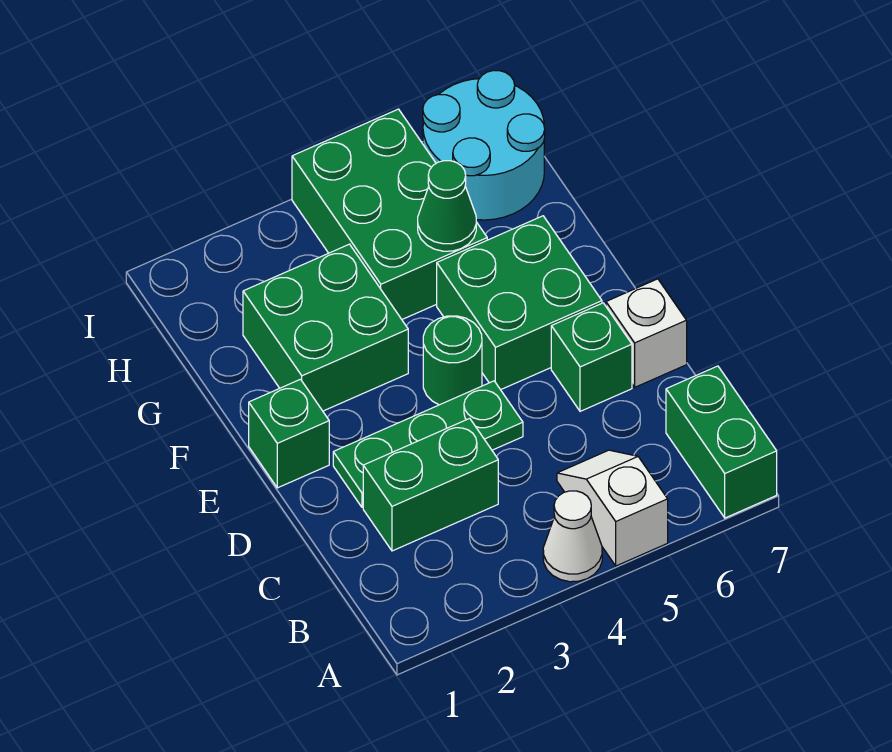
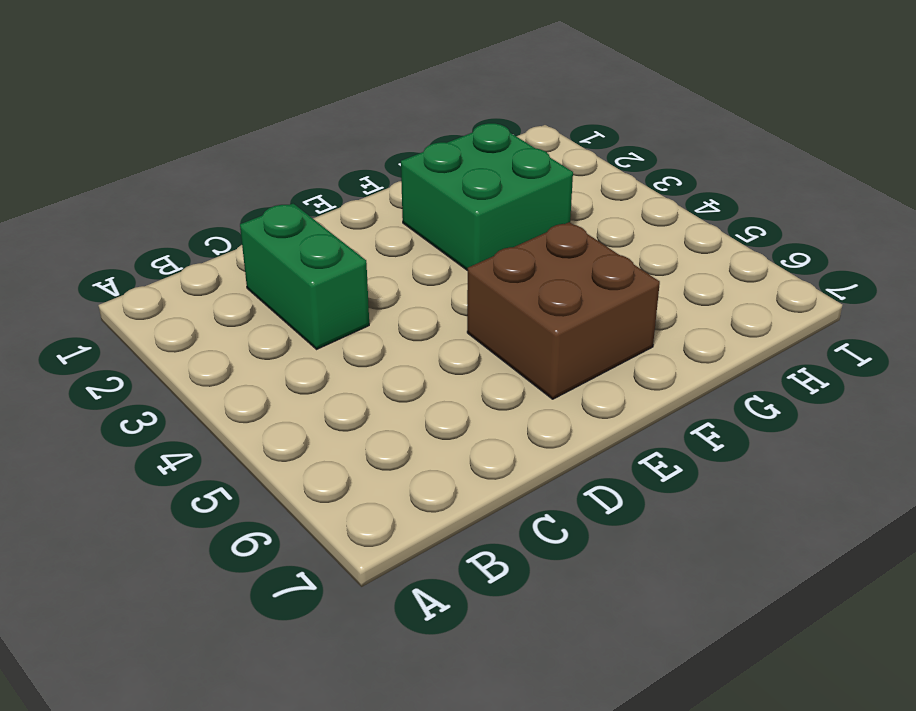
brown brick E5:F6 level 1 -> green brick E5:F6 level 1
none -> white cone A4 level 1
none -> white slope A5:B5 level 1 top A
none -> green brick A7:B7 level 1

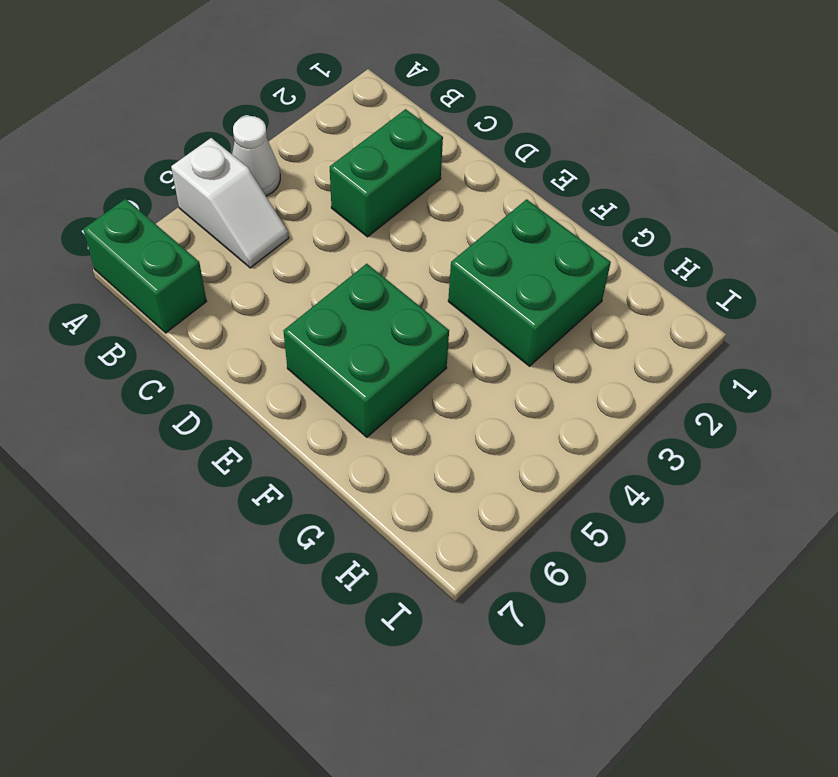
none -> green plate D2:D4 level 1
none -> green brick D6 level 1
none -> white brick D7 level 1

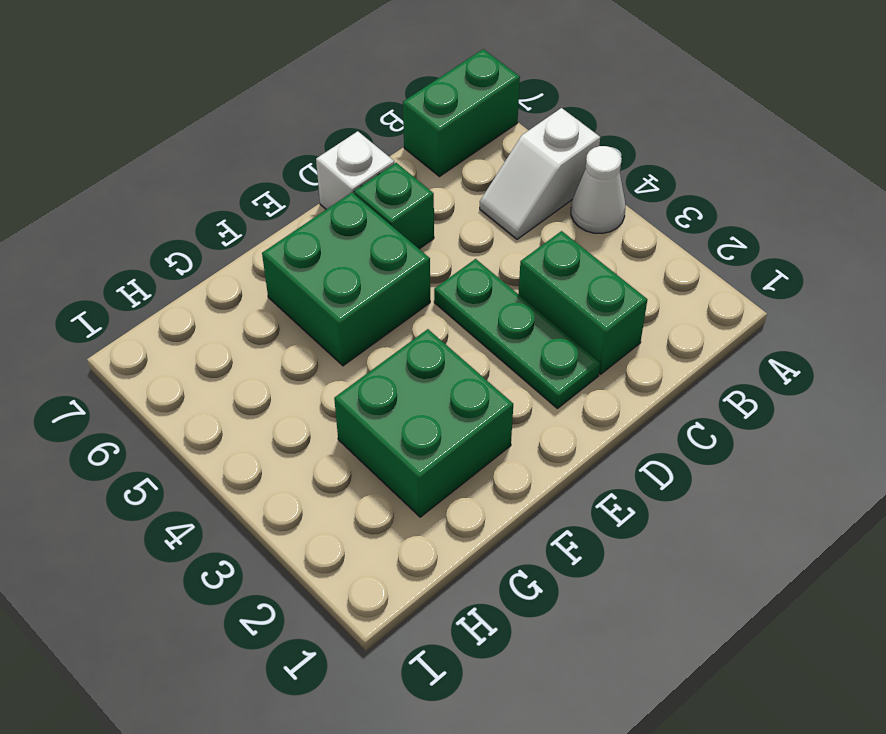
none -> green brick E1 level 1
none -> green round brick E4 level 1
none -> green brick G4:I5 level 1

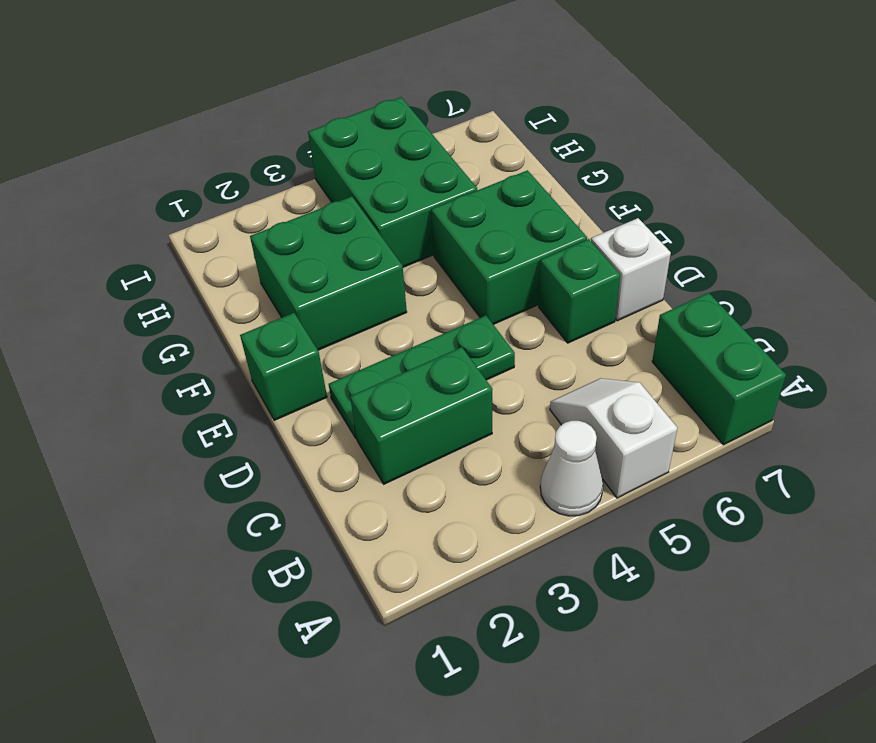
none -> green round brick E4 level 1
none -> cyan round brick H6:I7 level 1
none -> green cone G5 level 2

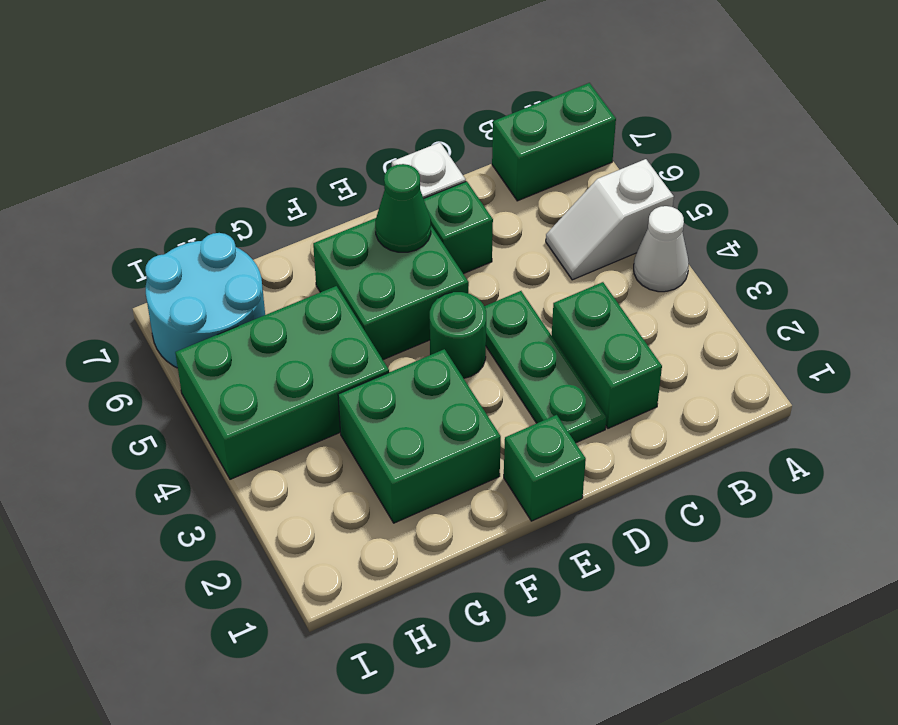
green cone E6 level 2 -> green cone G5 level 2

